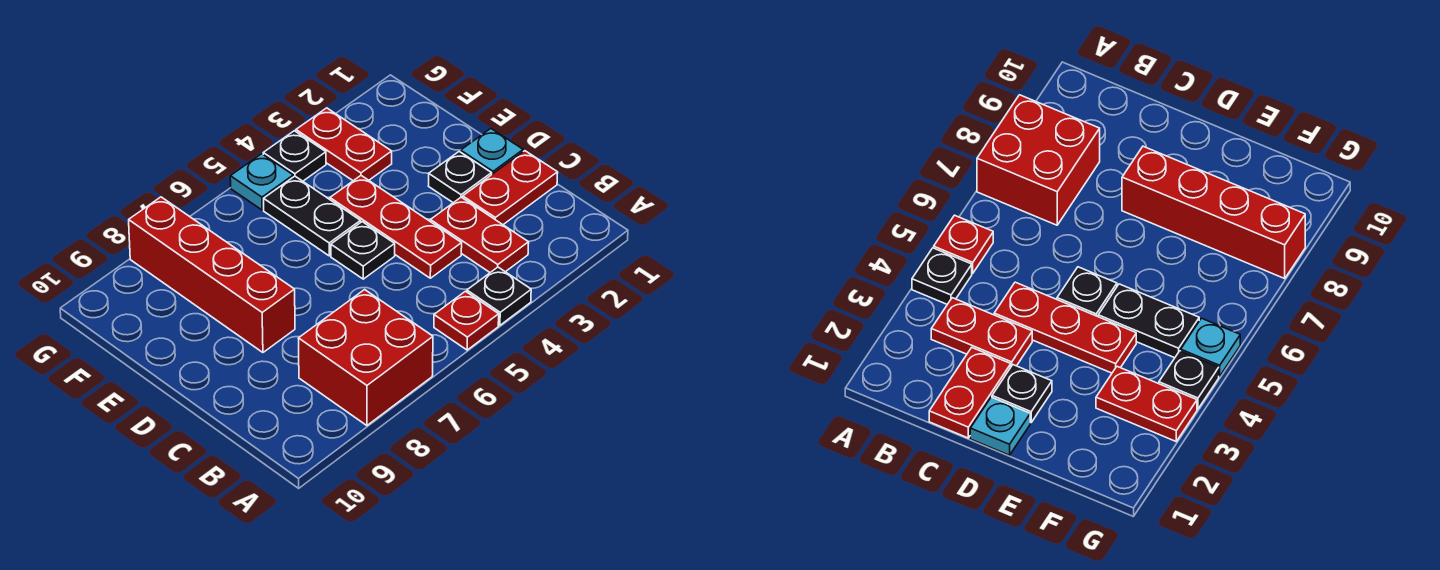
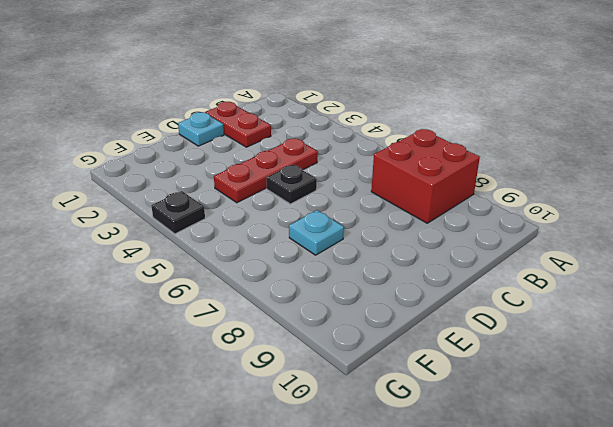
cyan plate E7 level 1 -> cyan plate G5 level 1
none -> black plate A4 level 1
none -> red plate A5 level 1
none -> red plate B3:C3 level 1

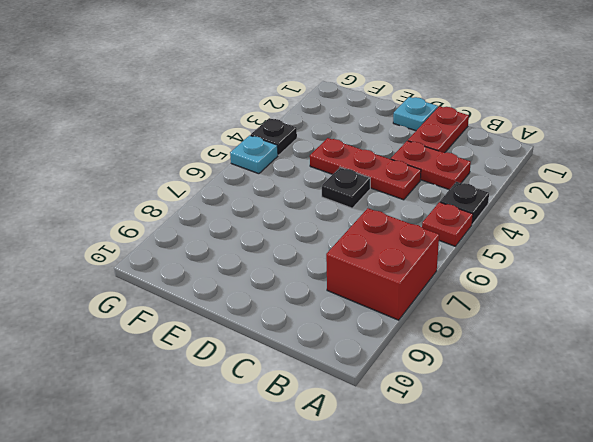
none -> black plate D2 level 1
none -> red brick D8:G8 level 1
none -> black plate E5:F5 level 1

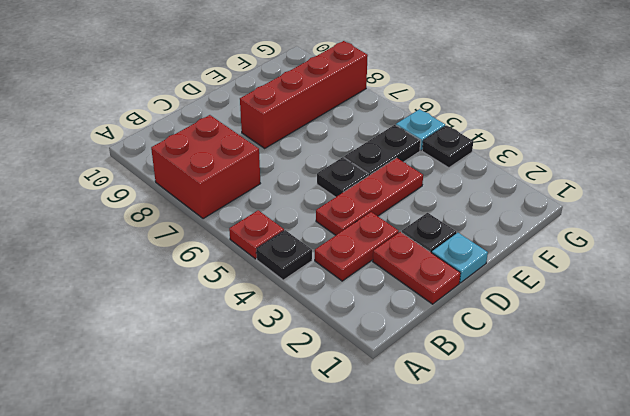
none -> red plate F3:G3 level 1

